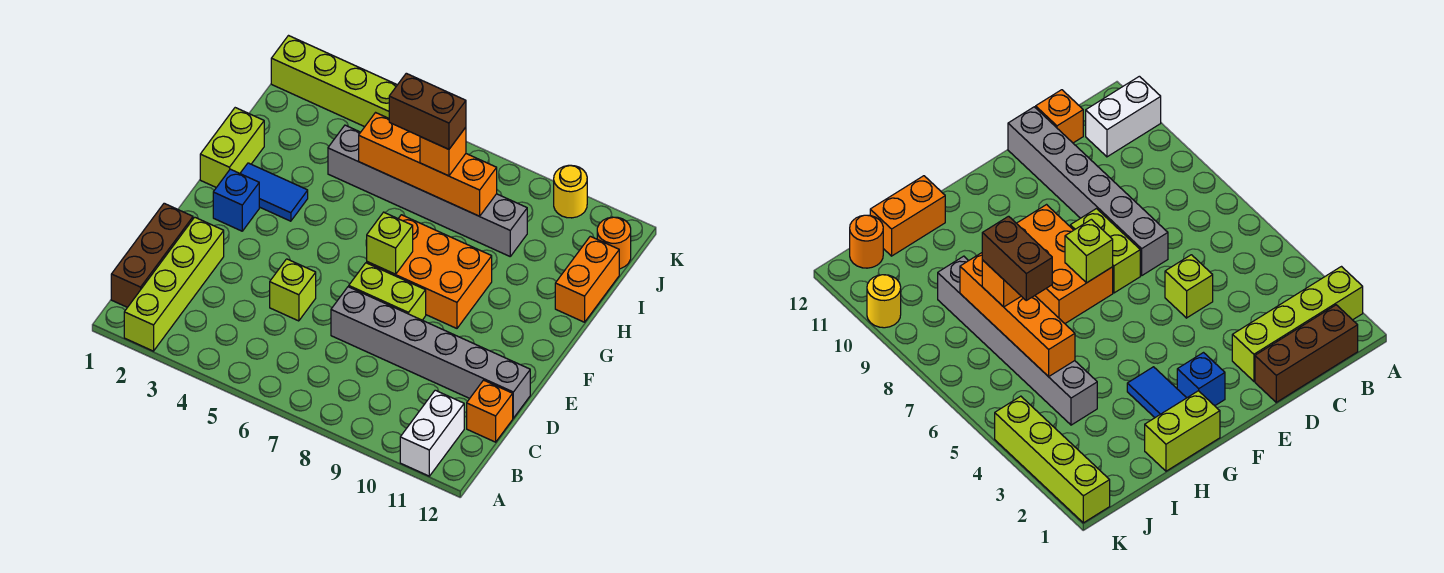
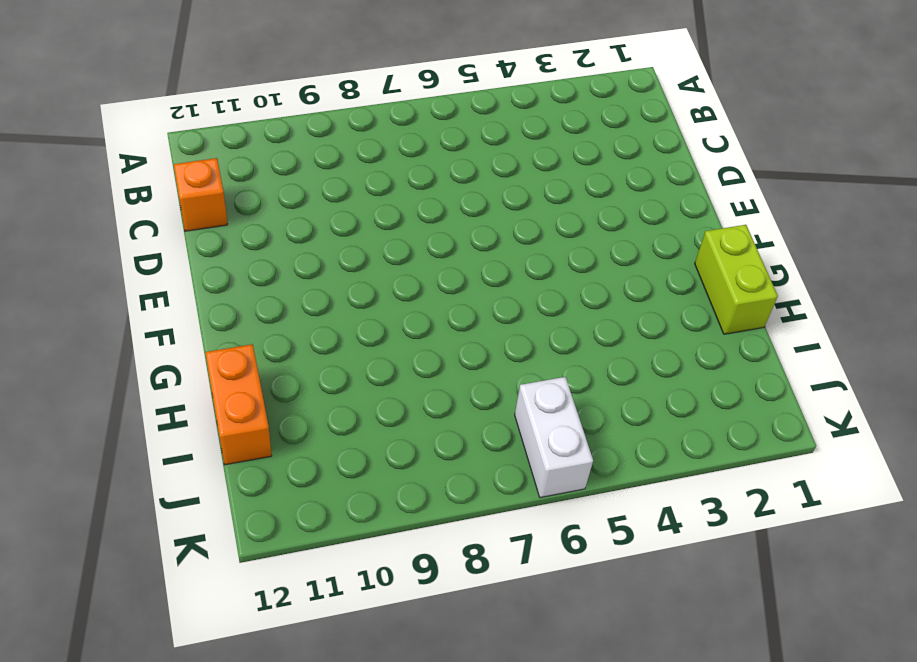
white brick J6:K6 level 1 -> white brick A11:B11 level 1
none -> lime brick A2:D2 level 1
none -> brown brick B1:D1 level 1
none -> lime brick D5 level 1

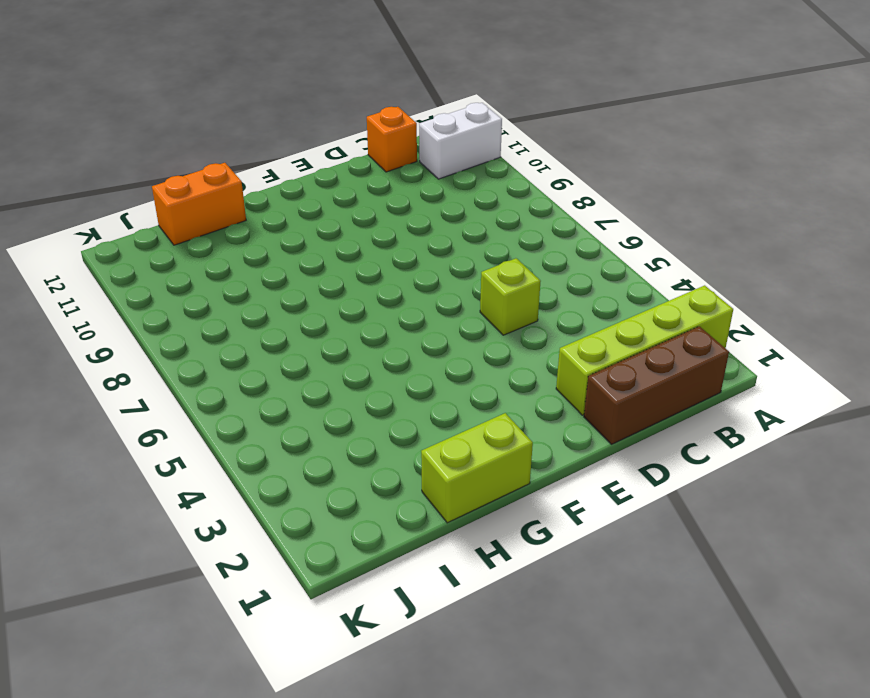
none -> grey brick D7:D12 level 1
none -> lime brick E7:E8 level 1
none -> blue brick F2 level 1

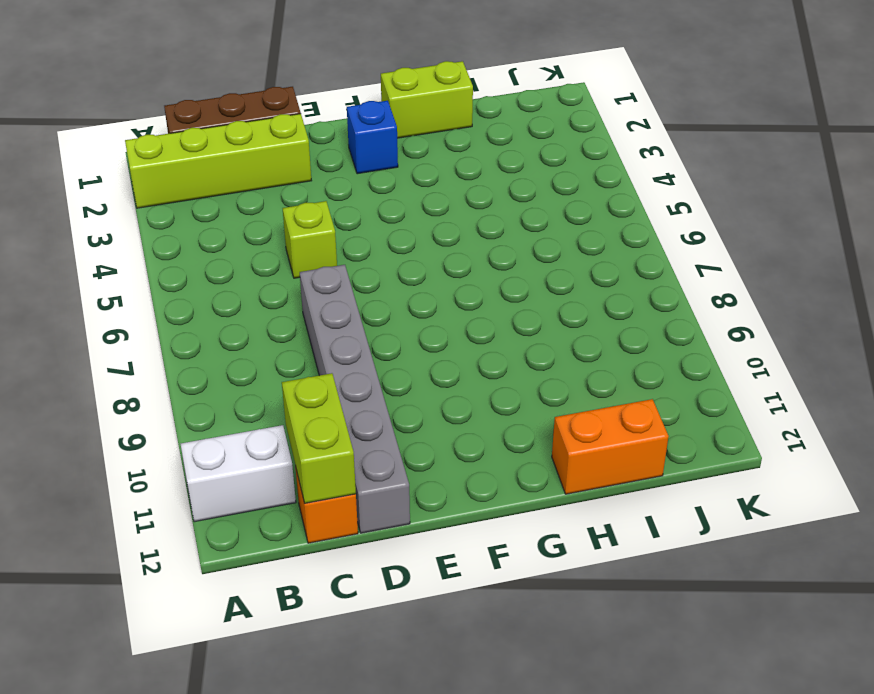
lime brick C11:C12 level 2 -> lime brick E7:E8 level 1
none -> orange brick F7:G9 level 1
none -> blue tile G2:G3 level 1
none -> grey brick I4:I9 level 1

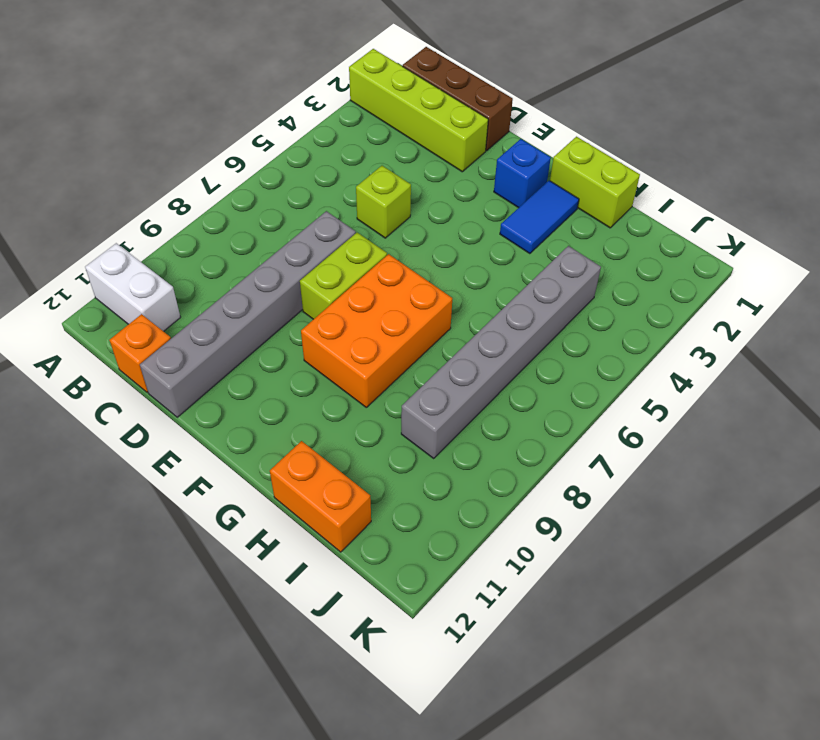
none -> orange round brick J12 level 1
none -> lime brick K1:K4 level 1
none -> yellow round brick K10 level 1

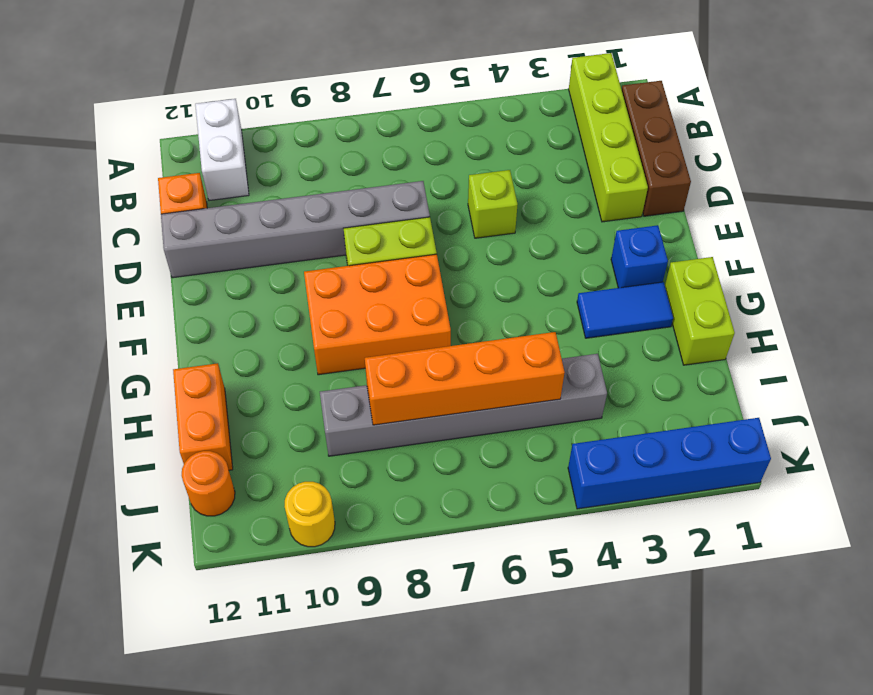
blue brick K1:K4 level 1 -> lime brick K1:K4 level 1
none -> lime brick F7 level 2
none -> orange brick I7 level 3
none -> brown brick I6:I7 level 4

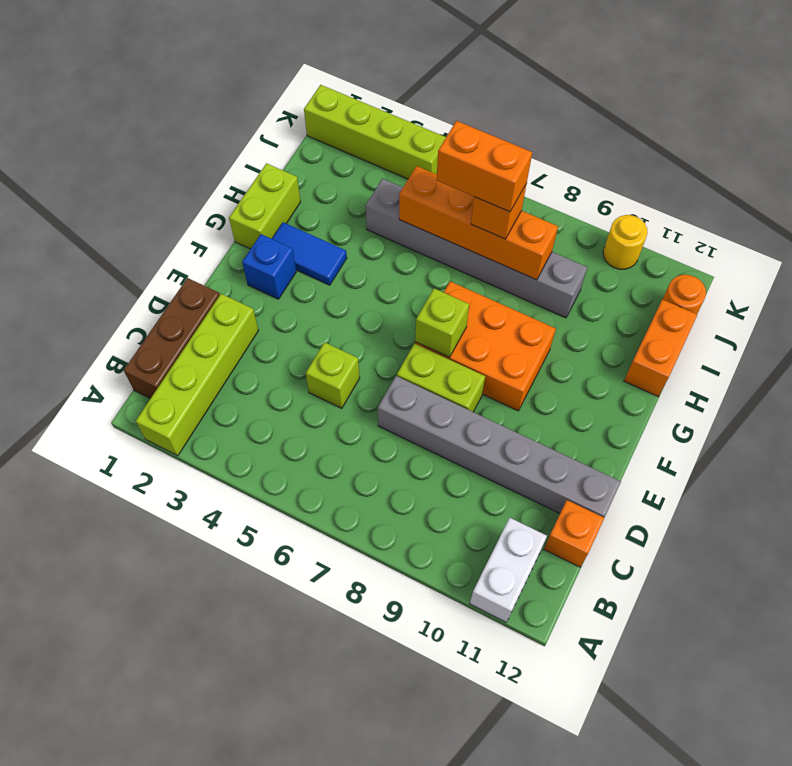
orange brick I6:I7 level 4 -> brown brick I6:I7 level 4

